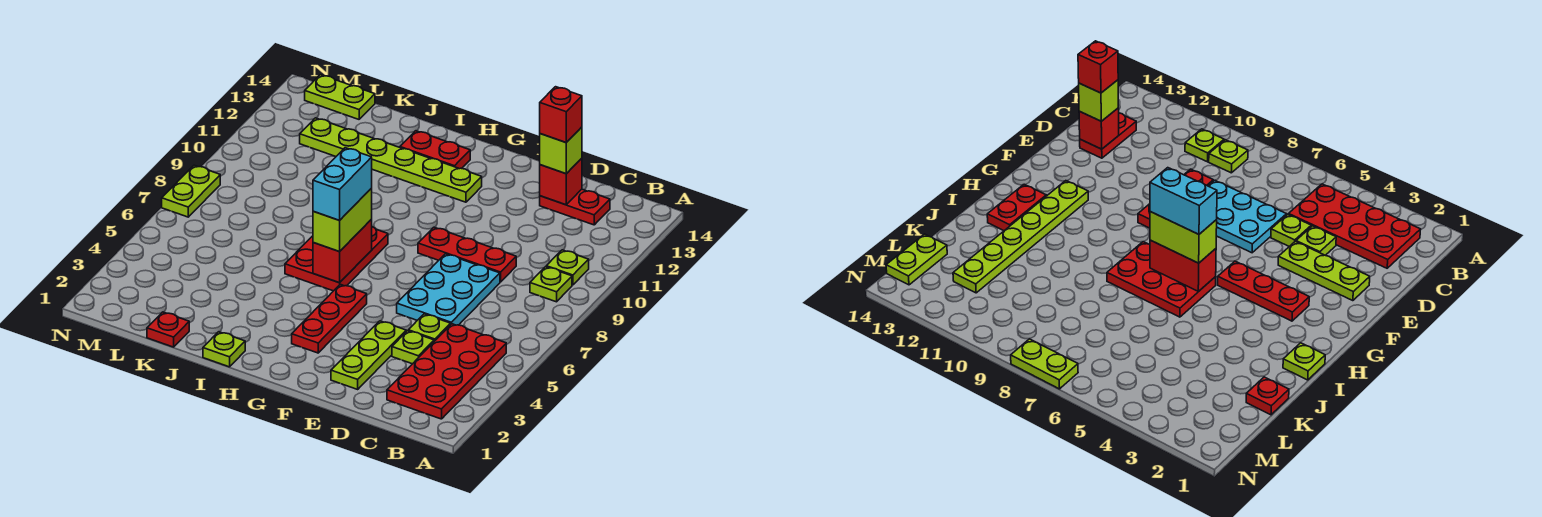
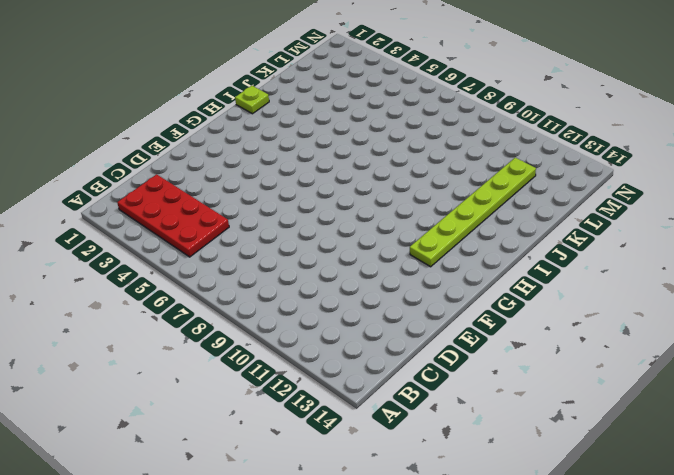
none -> lime plate B9 level 1
none -> lime plate B10 level 1
none -> red plate C13:D13 level 1

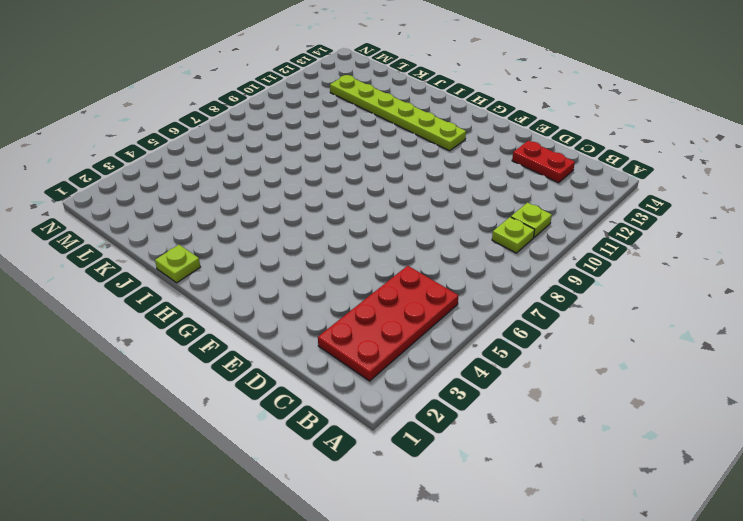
none -> lime plate D4 level 1
none -> lime plate D5 level 1
none -> cyan plate D6:E8 level 1

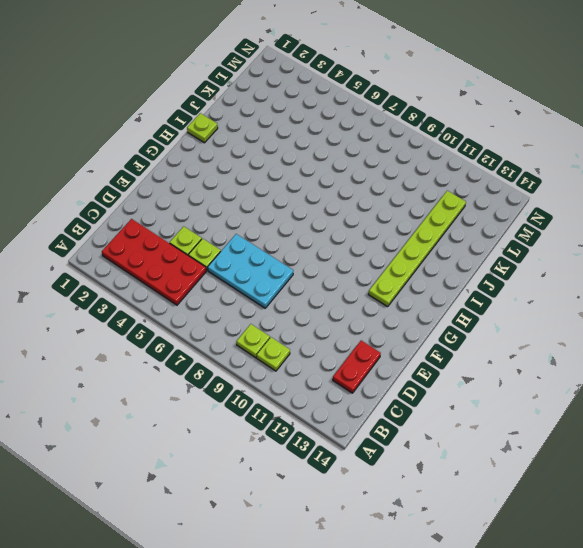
none -> red plate D9:F9 level 1
none -> lime plate E2:E4 level 1
none -> red plate G3:G5 level 1

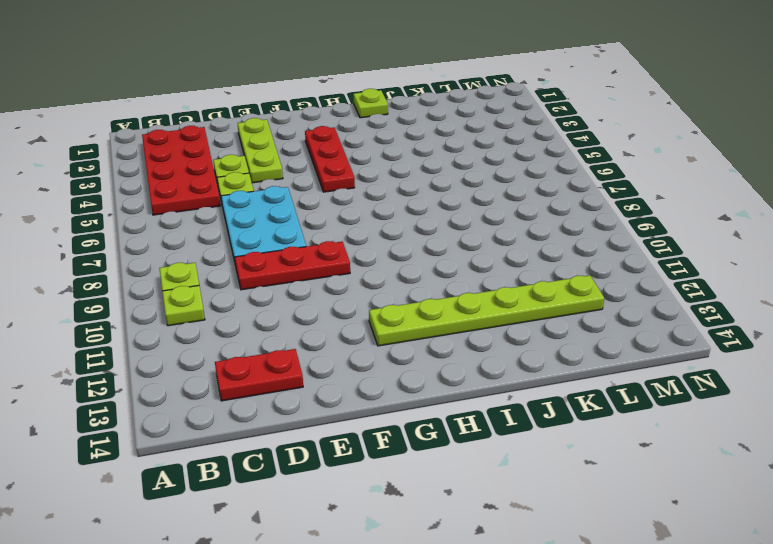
none -> red plate H6:I8 level 1
none -> red plate H13:I13 level 1
none -> red plate K1 level 1

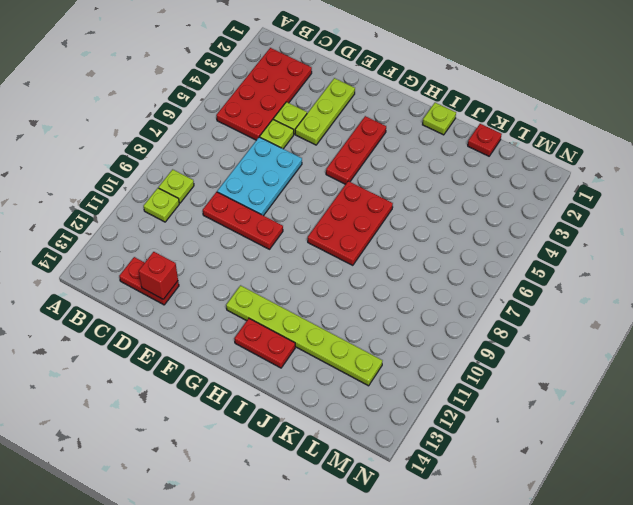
none -> lime plate L14:M14 level 1
none -> lime plate N7:N8 level 1
none -> red brick H6:H7 level 2

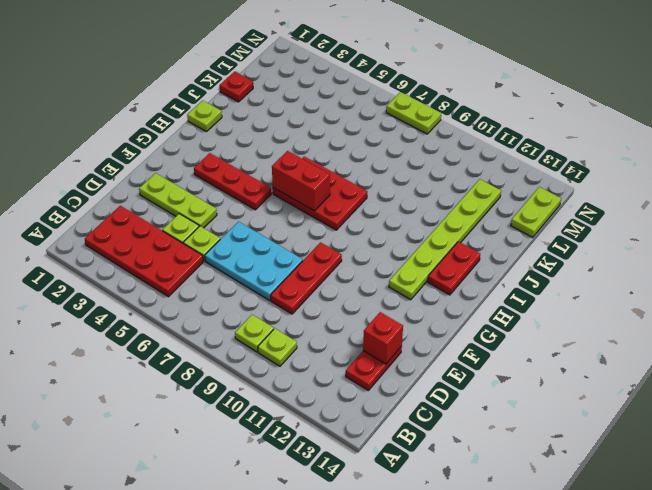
none -> lime brick D13 level 3
none -> lime brick H6:H7 level 3
none -> red brick D13 level 4

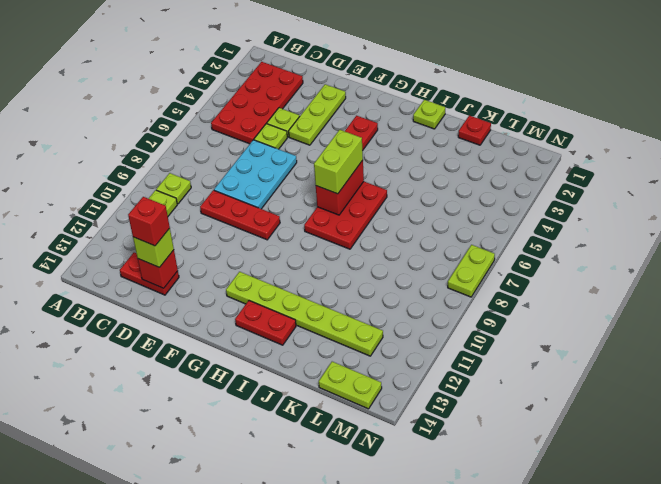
none -> cyan brick H6:H7 level 4

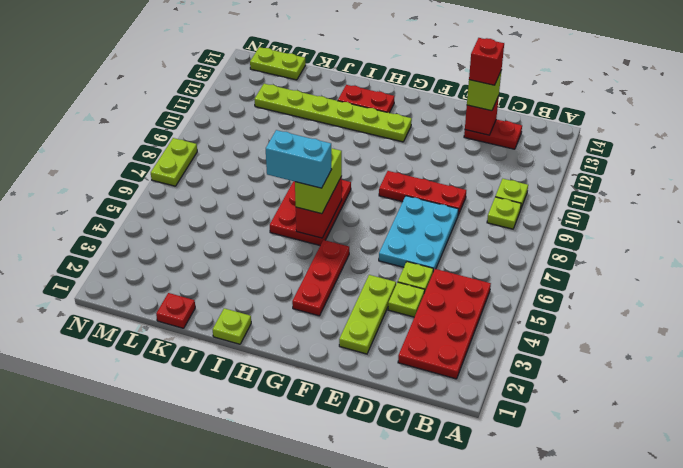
cyan brick H6:I6 level 4 -> cyan brick H6:H7 level 4

